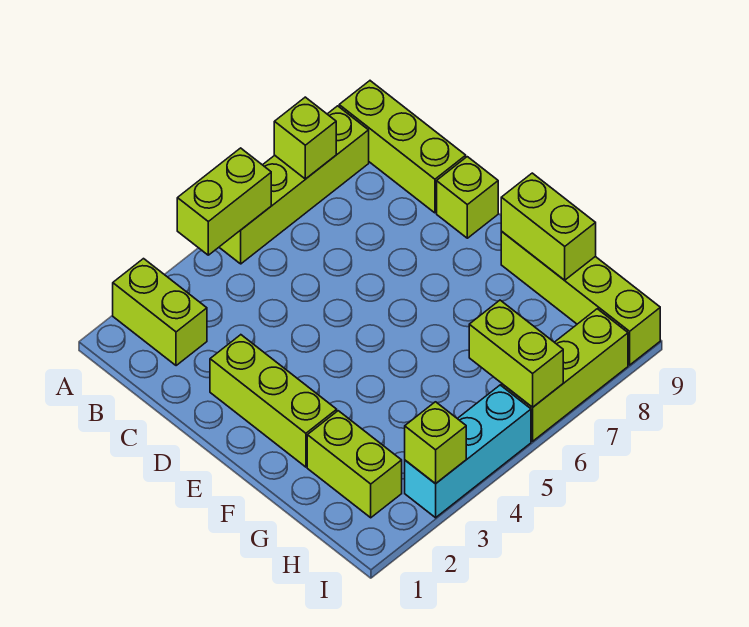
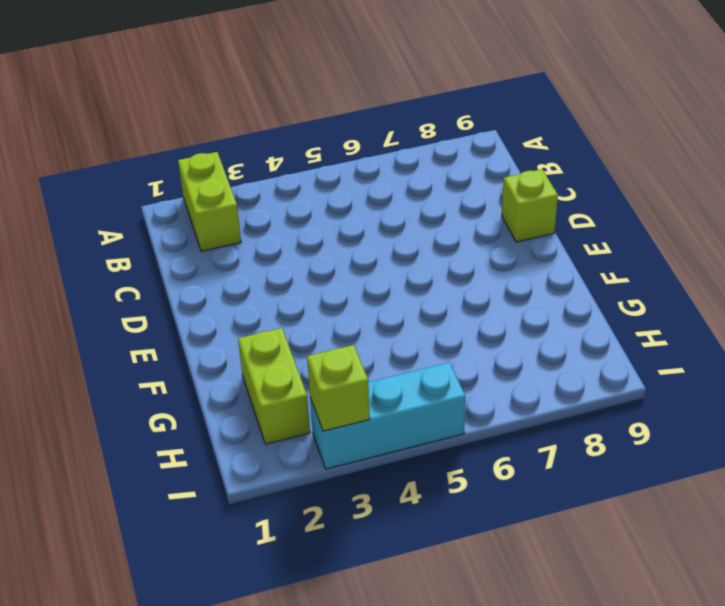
none -> lime brick A5:A8 level 1
none -> lime brick A9:C9 level 1
none -> lime brick D2:F2 level 1

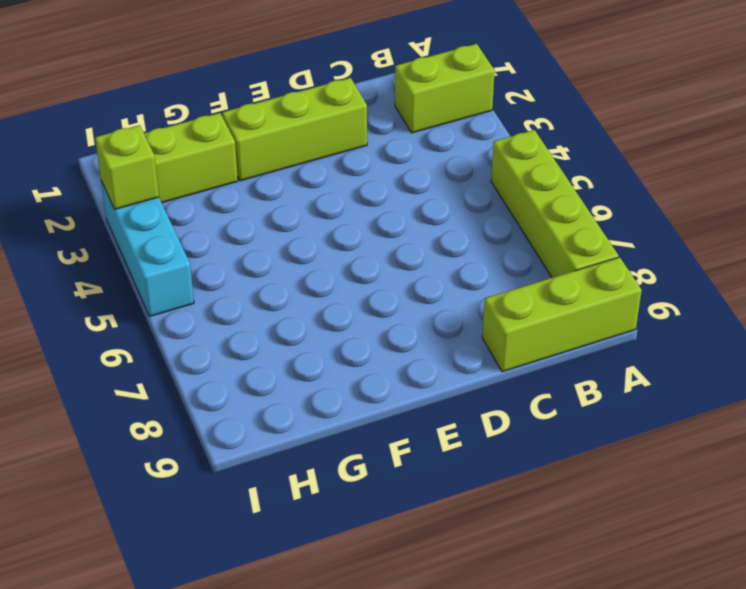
none -> lime brick D9 level 1
none -> lime brick F9:I9 level 1
none -> lime brick I6:I8 level 1

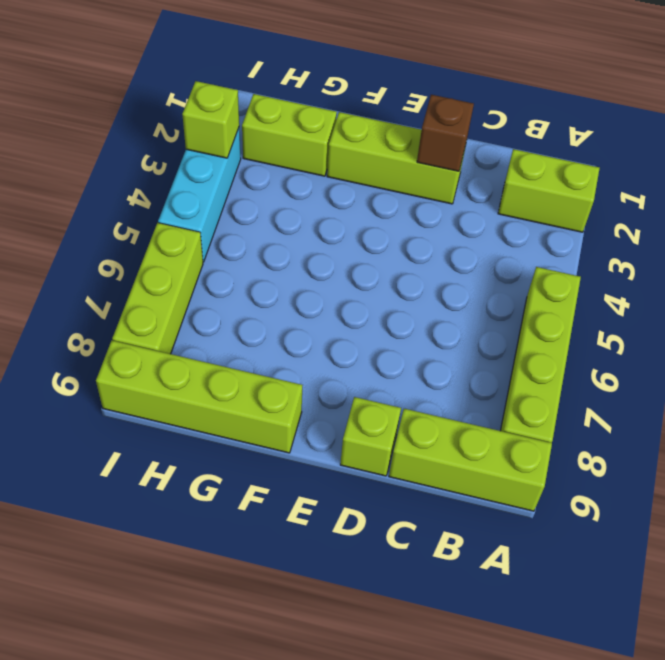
brown brick D2 level 2 -> none
none -> lime brick A4:A5 level 2
none -> lime brick A7 level 2
none -> lime brick F9:G9 level 2

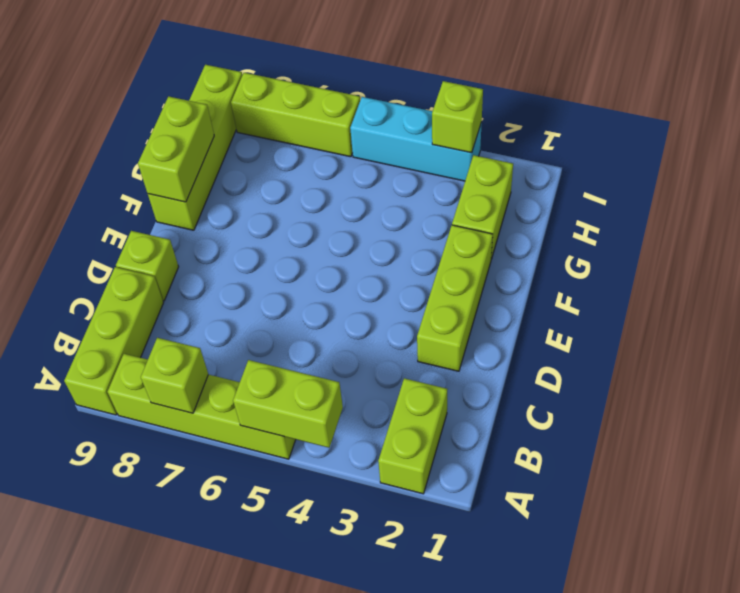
none -> lime brick H6:I6 level 2

